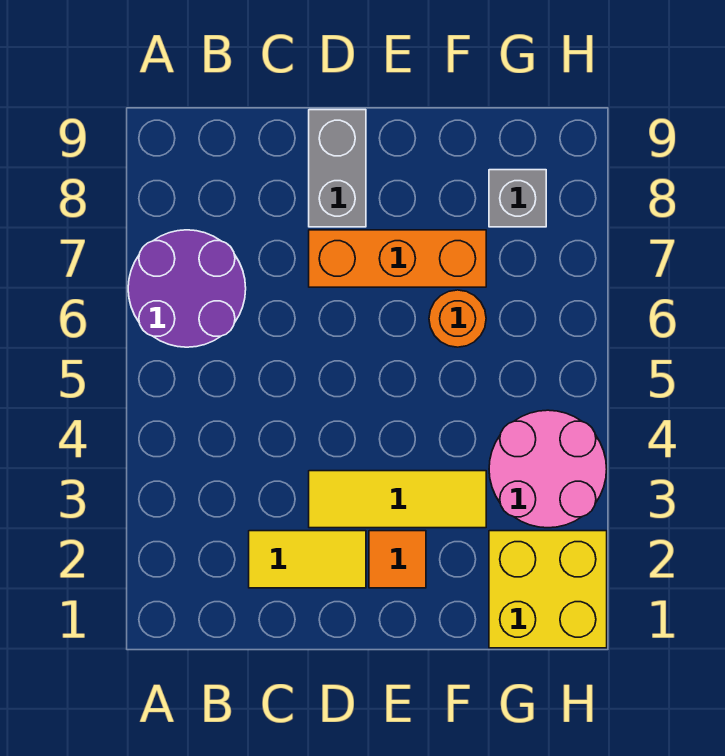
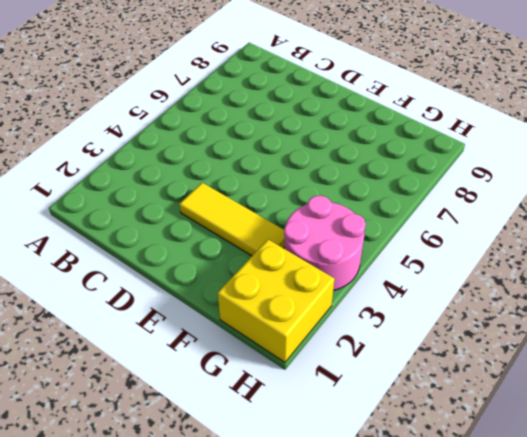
none -> purple round brick A6:B7 level 1
none -> yellow tile C2:D2 level 1

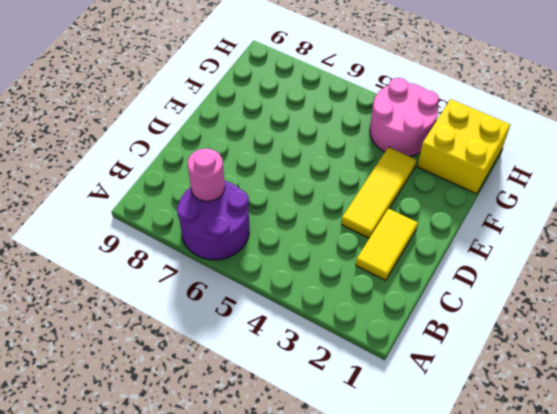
pink round brick B7 level 2 -> none
none -> orange brick D7:F7 level 1
none -> grey brick D8:D9 level 1

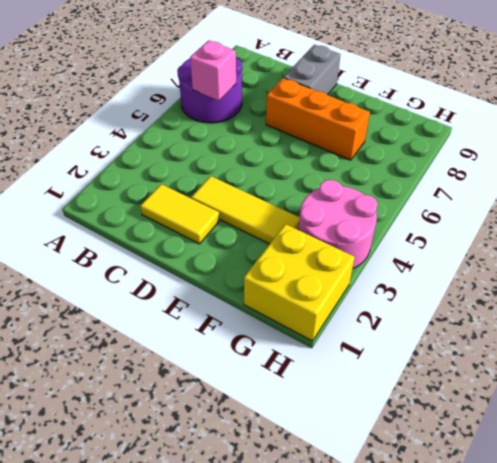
pink brick B6 level 2 -> none
none -> orange tile E2 level 1
none -> orange round brick F6 level 1

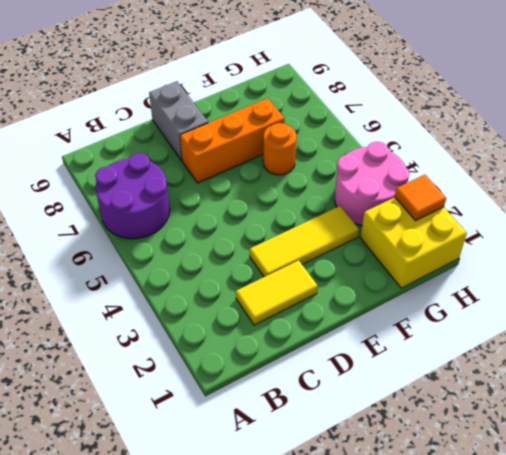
orange tile H2 level 2 -> orange tile E2 level 1
none -> grey brick G8 level 1

